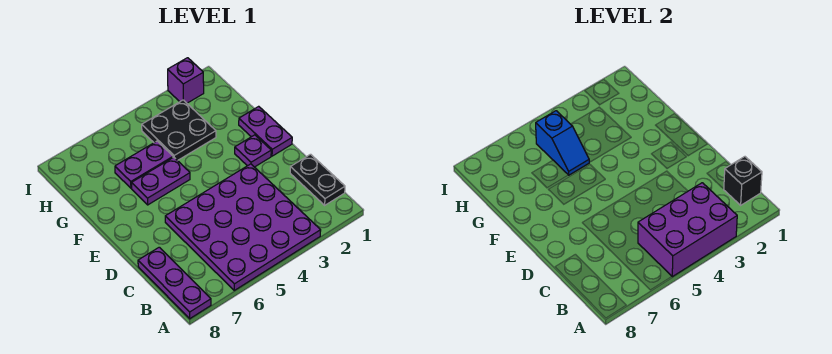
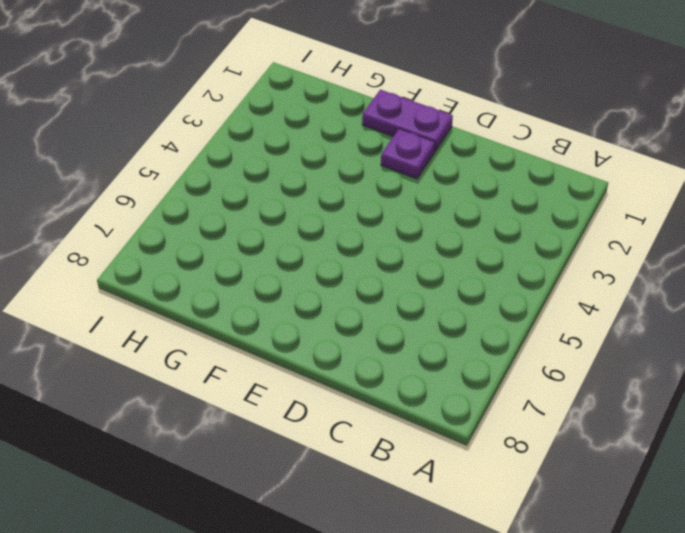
none -> purple plate A3:D6 level 1
none -> purple plate A8:C8 level 1
none -> black plate B1:C1 level 1

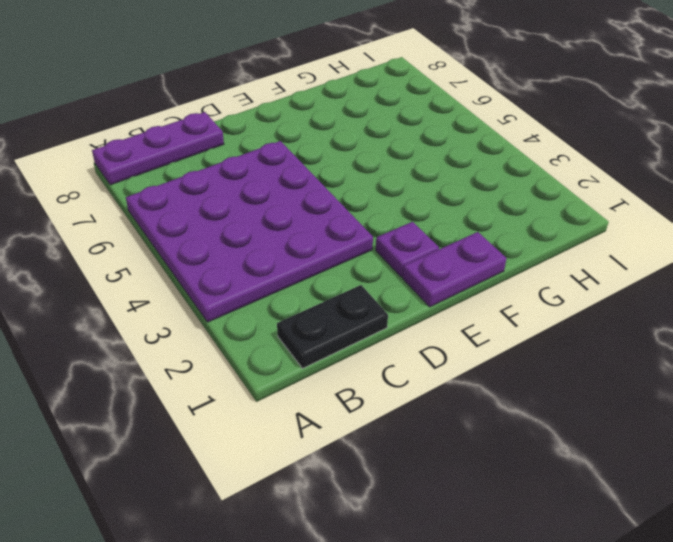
none -> purple plate F5:F6 level 1
none -> black plate G3:H4 level 1
none -> purple plate G5:G6 level 1

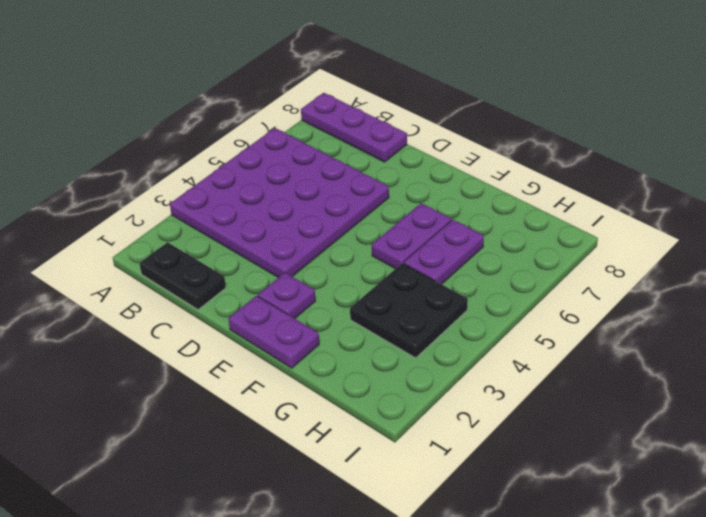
none -> purple brick I2 level 1
none -> purple brick A3:B5 level 2
none -> black brick B1 level 2

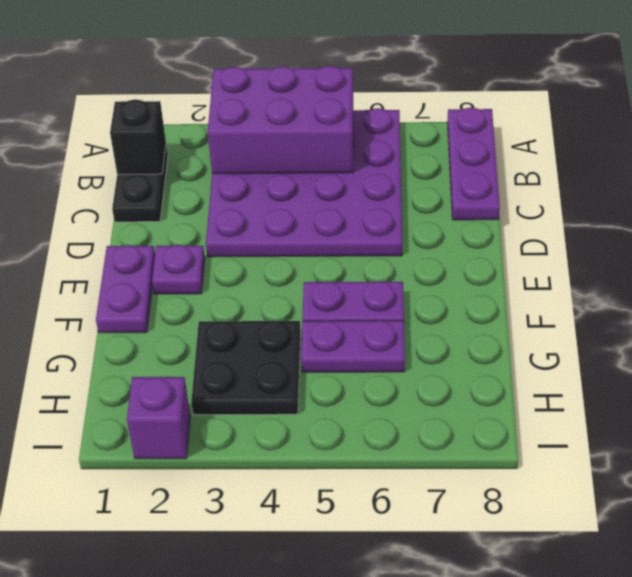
none -> blue slope G5:H5 level 2 top H

